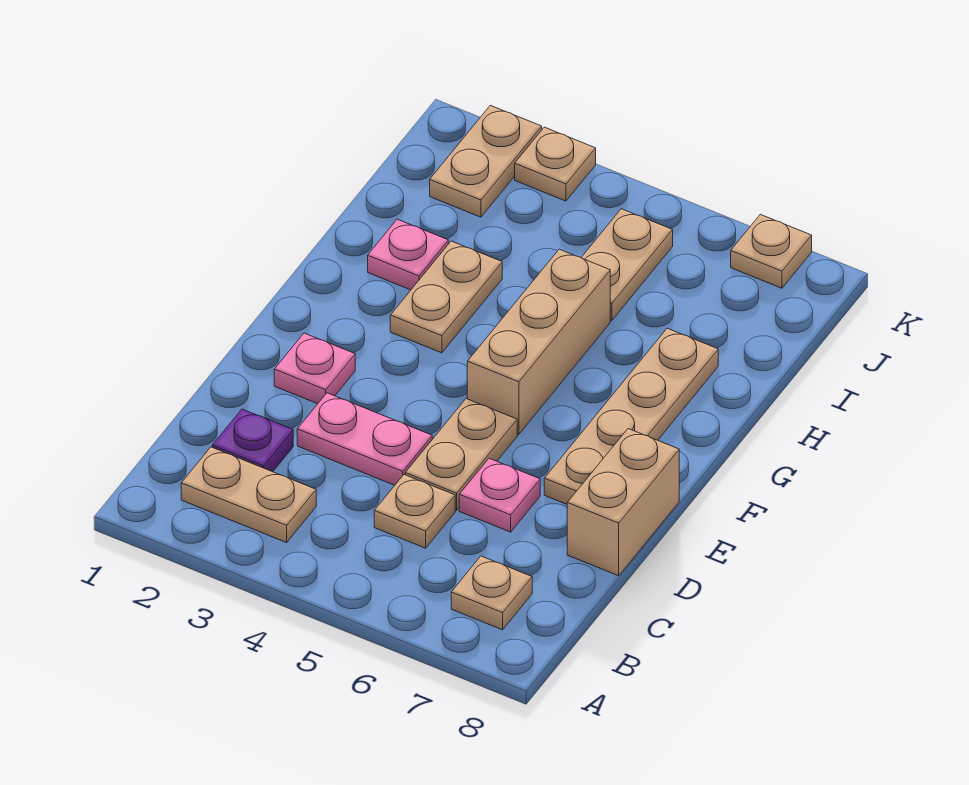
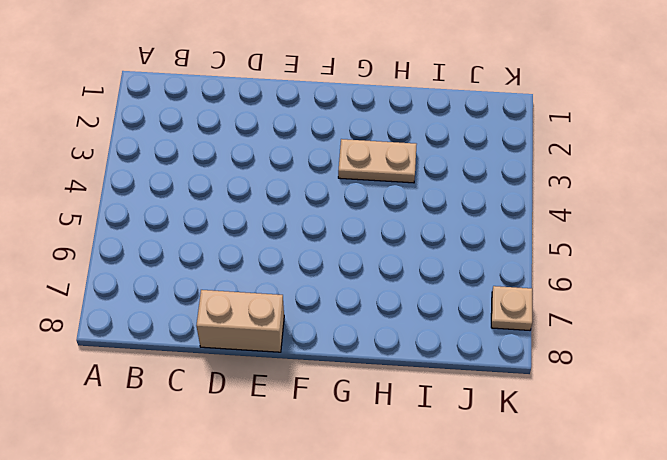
none -> tan plate B2:B3 level 1
none -> tan plate B7 level 1
none -> purple plate C2 level 1

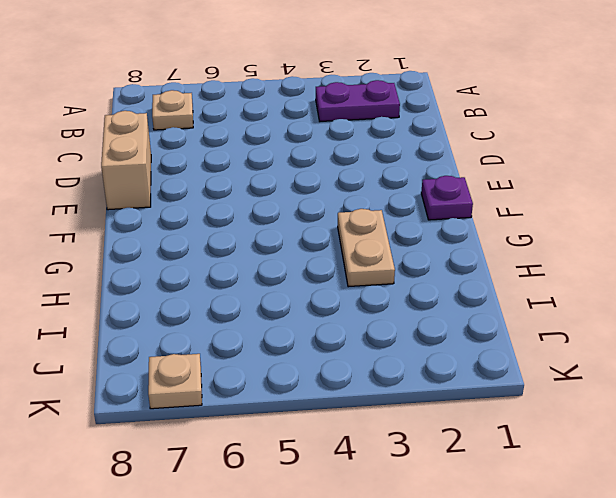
purple plate B2:B3 level 1 -> tan plate B2:B3 level 1
purple plate F1 level 1 -> purple plate C2 level 1
none -> tan plate C5 level 1
none -> pink plate D3:D4 level 1
none -> tan plate D5:E5 level 1

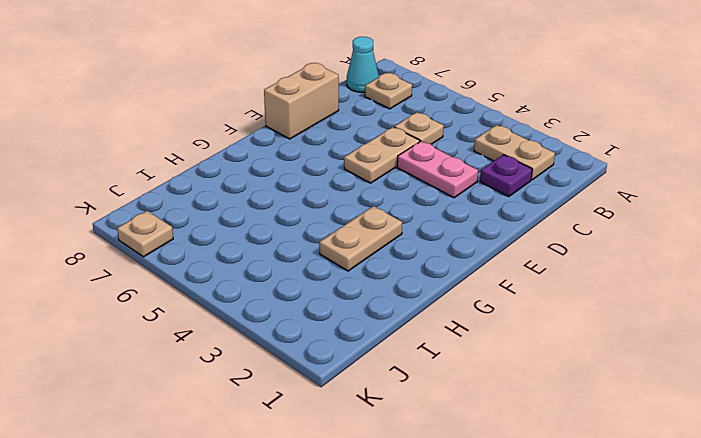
cyan cone B8 level 1 -> none
none -> pink plate D6 level 1
none -> pink plate E2 level 1
none -> tan plate E7:H7 level 1

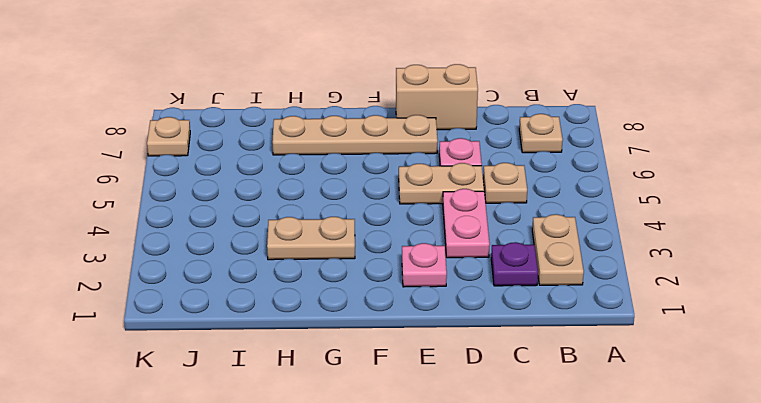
none -> tan brick F5:H5 level 1
none -> pink plate H2 level 1
none -> tan plate I5:J5 level 1

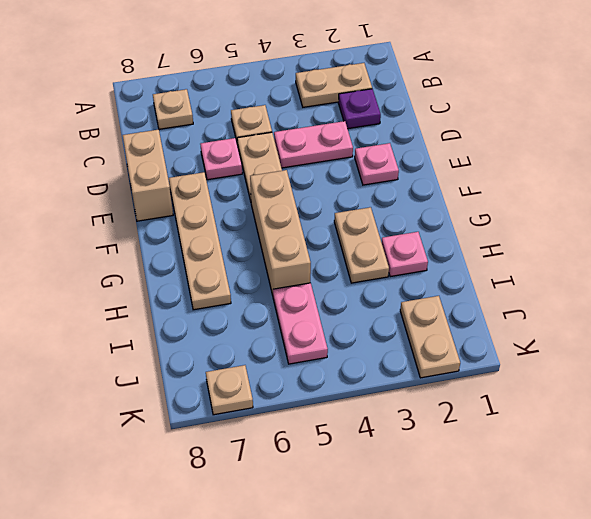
pink plate I5:J5 level 1 -> tan plate I5:J5 level 1
none -> tan plate K3 level 1

